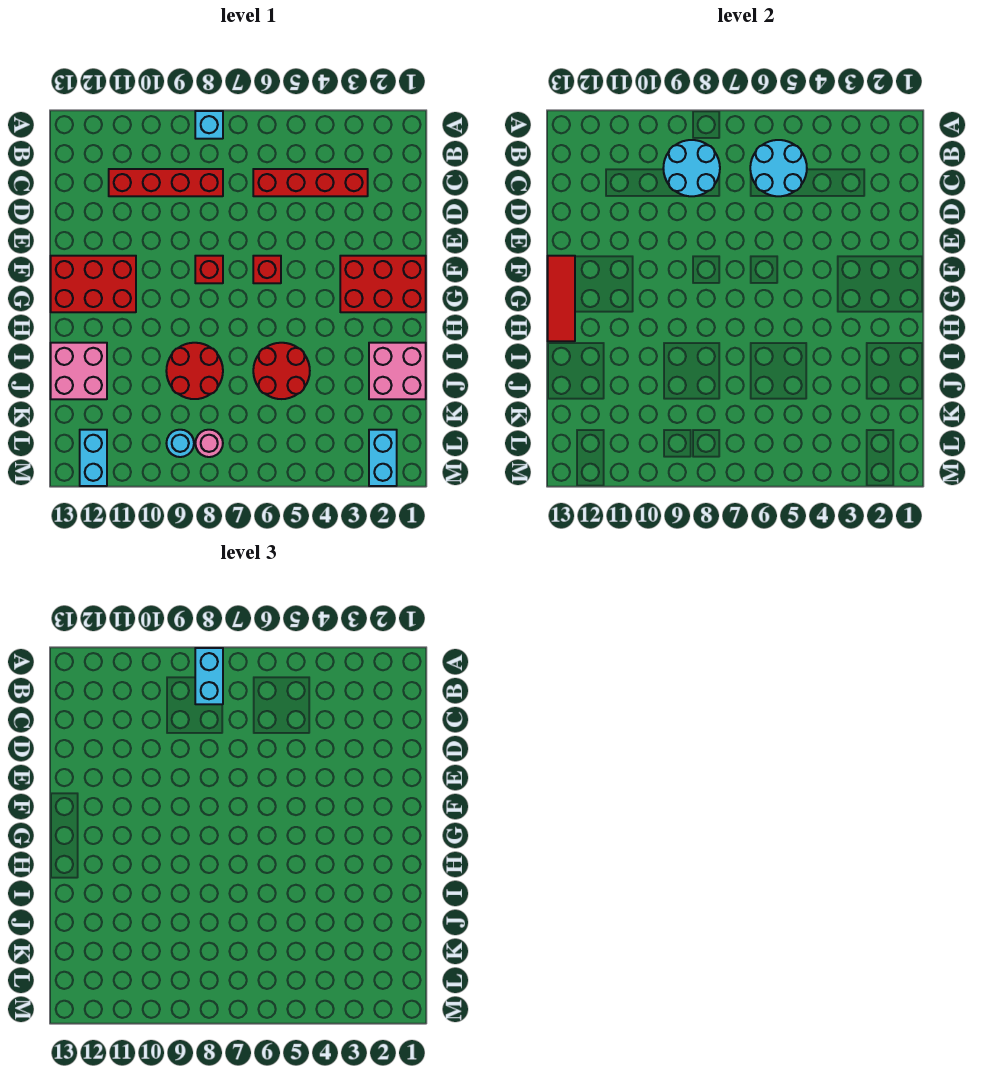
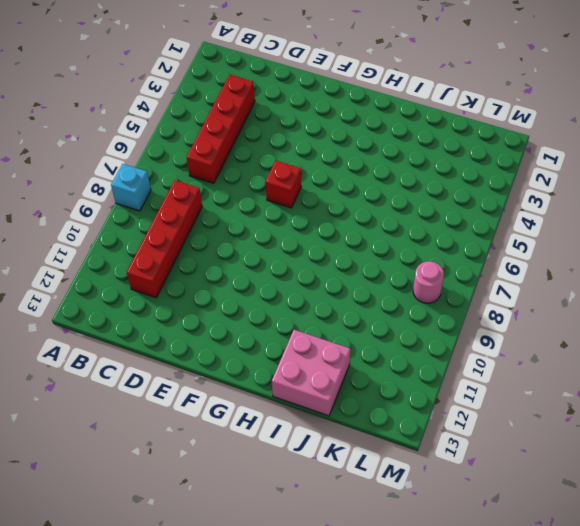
none -> red brick F1:G3 level 1
none -> red brick F8 level 1
none -> red brick F11:G13 level 1

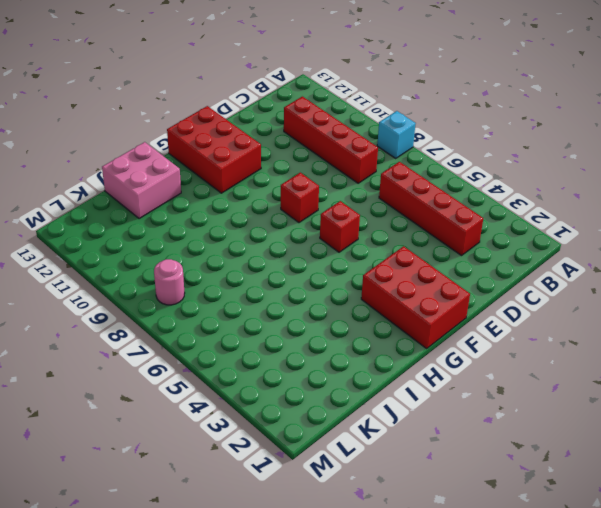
none -> pink brick I1:J2 level 1
none -> red round brick I5:J6 level 1
none -> red round brick I8:J9 level 1

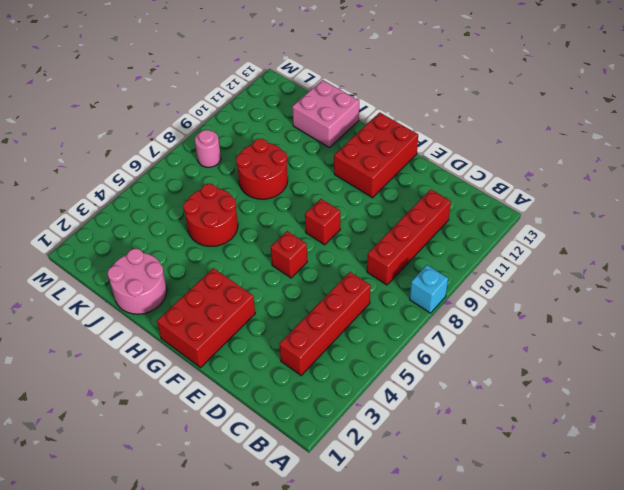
pink round brick I1:J2 level 1 -> pink brick I1:J2 level 1
none -> cyan brick L2:M2 level 1
none -> cyan round brick L9 level 1
none -> cyan brick L12:M12 level 1

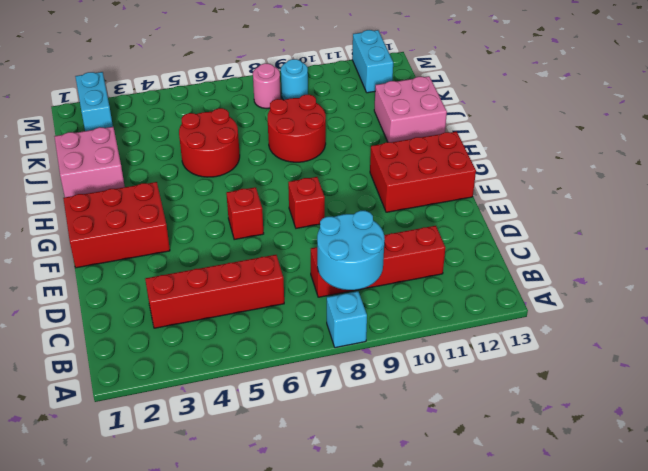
none -> cyan round brick B5:C6 level 2
none -> red tile F13:H13 level 2
none -> cyan brick A8:B8 level 3

